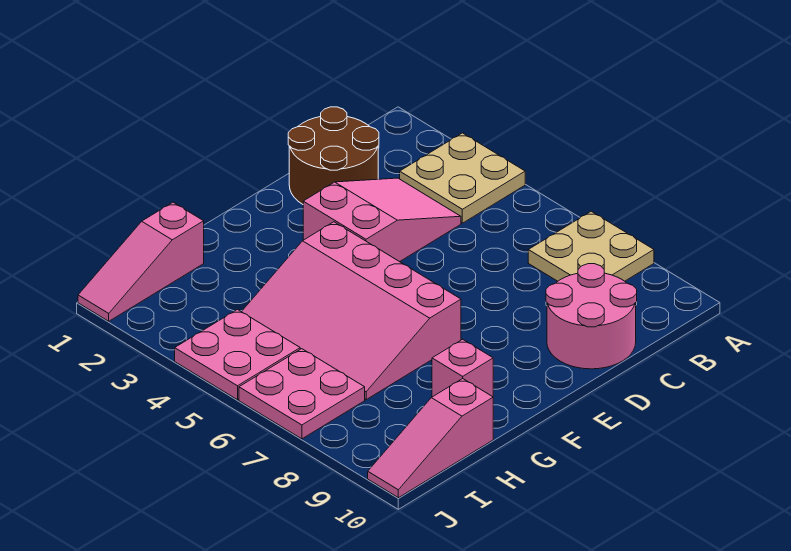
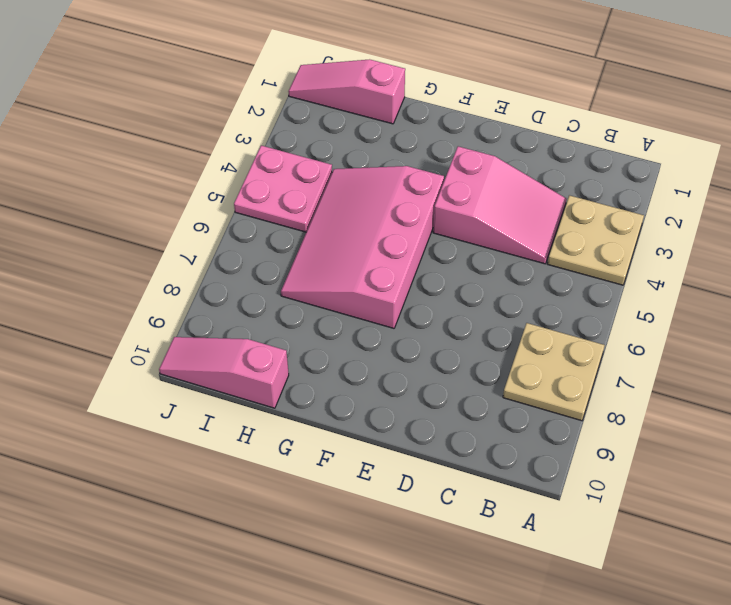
none -> brown round brick C1:D2 level 1
none -> pink round brick C9:D10 level 1

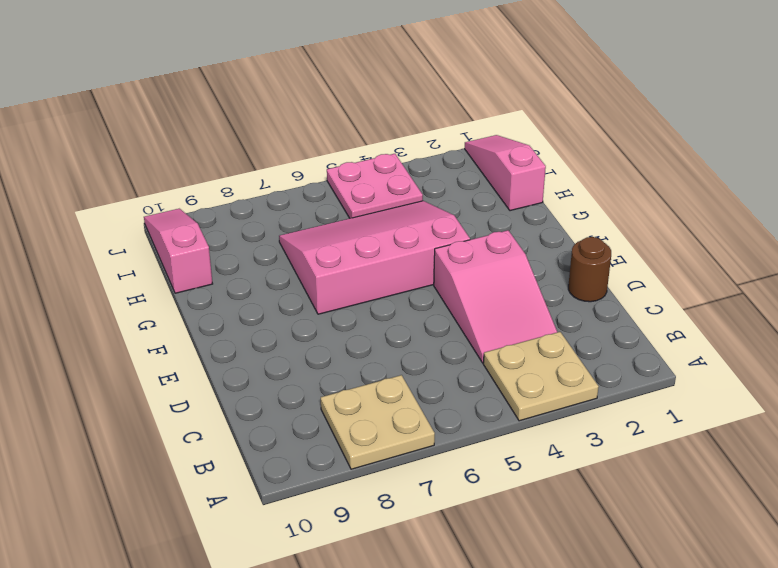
brown round brick D1 level 1 -> brown round brick C1:D2 level 1
none -> pink round brick C9:D10 level 1
none -> pink brick G9 level 1

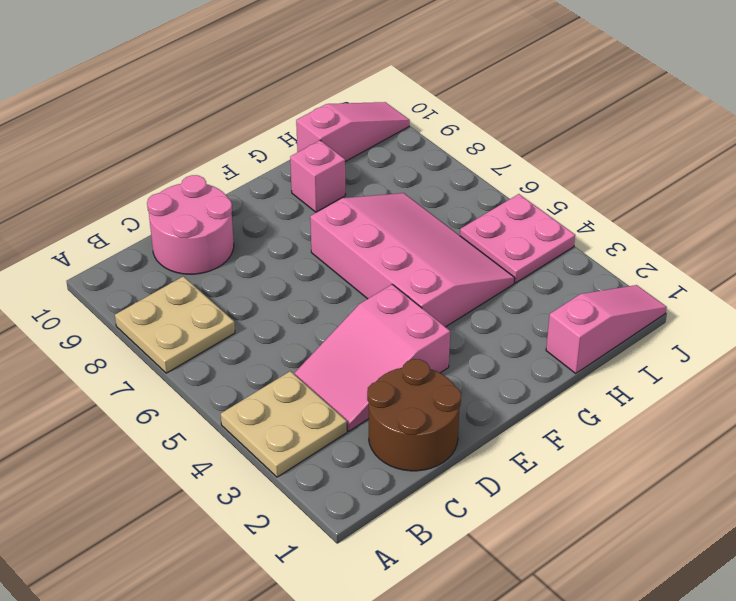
none -> pink plate I6:J7 level 1

